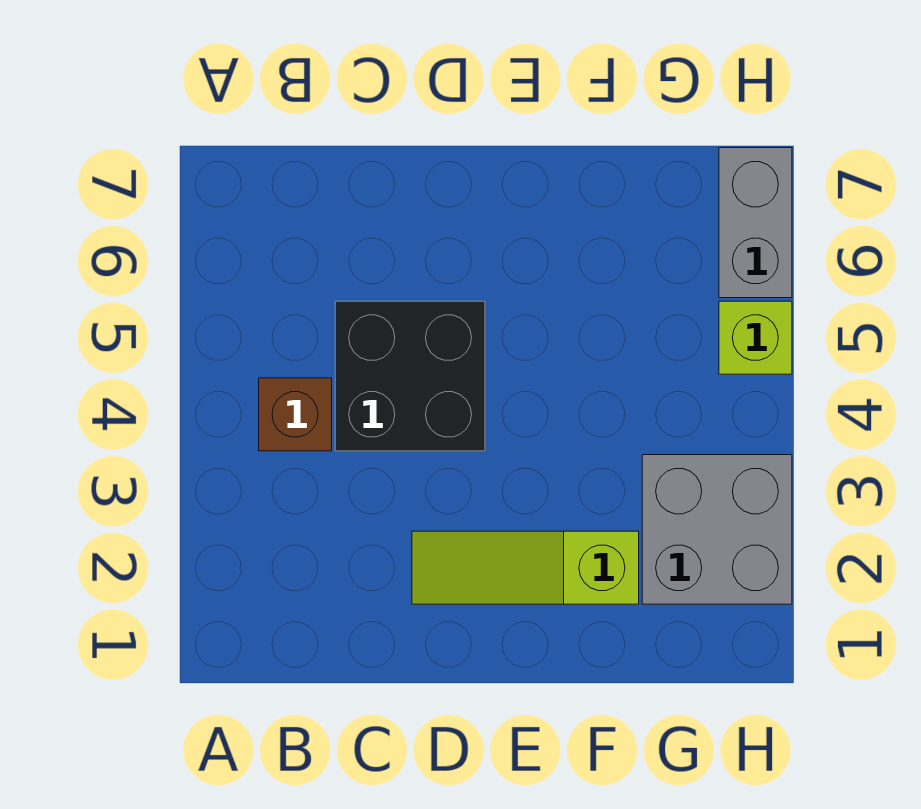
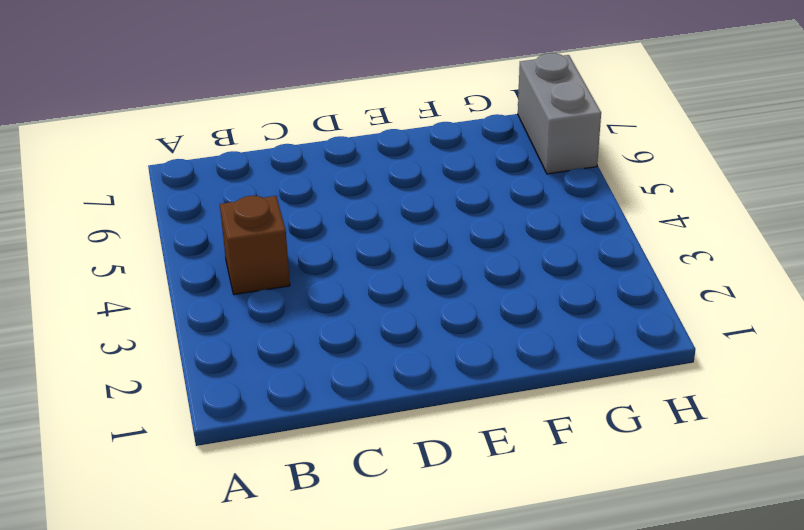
none -> black brick C4:D5 level 1
none -> lime slope D2:F2 level 1 top F

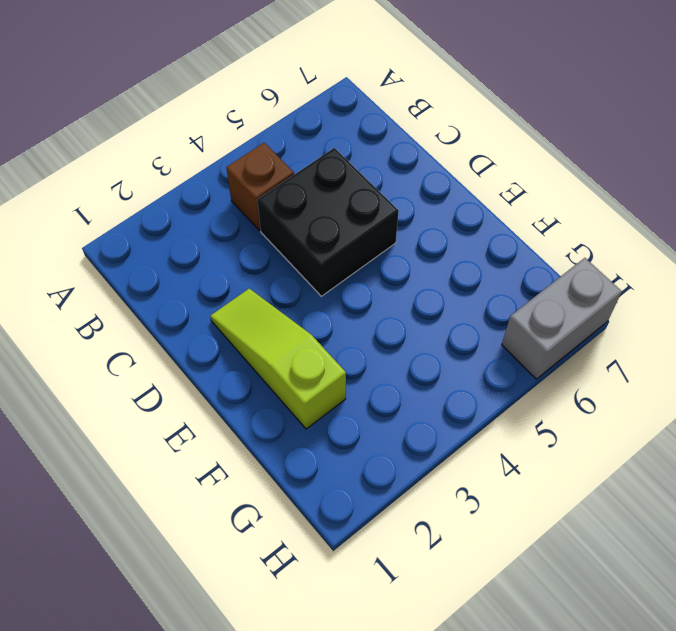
none -> grey brick G2:H3 level 1
none -> lime brick H5 level 1

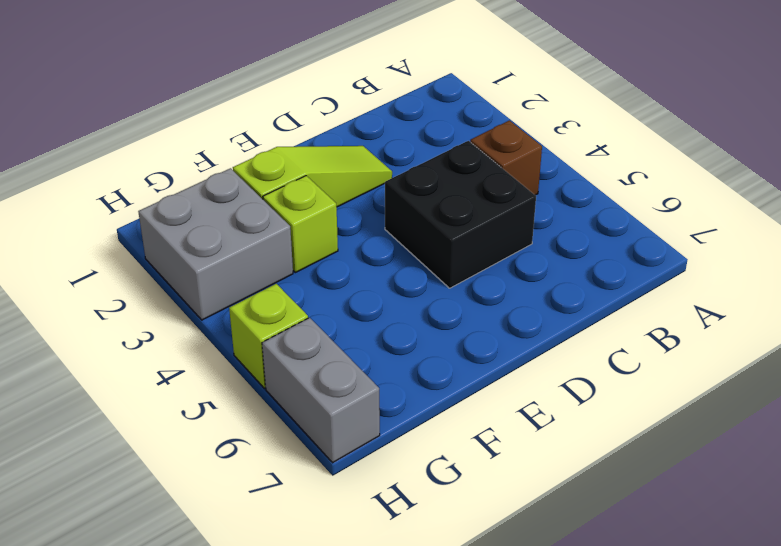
lime brick F3 level 1 -> none

